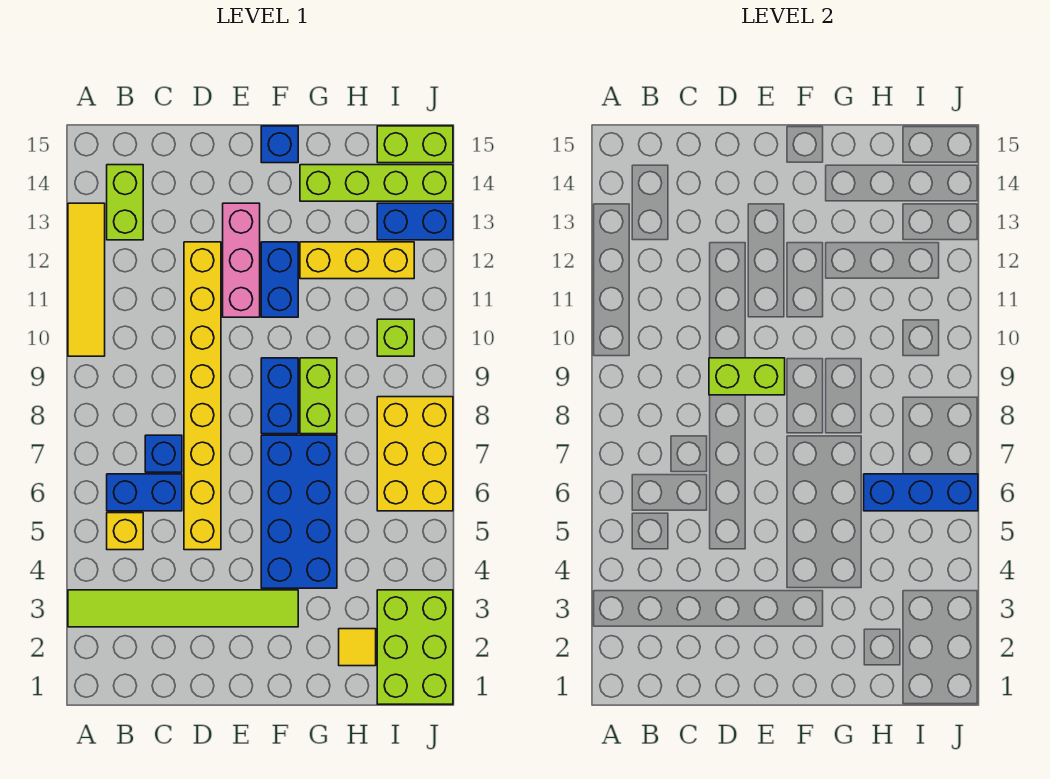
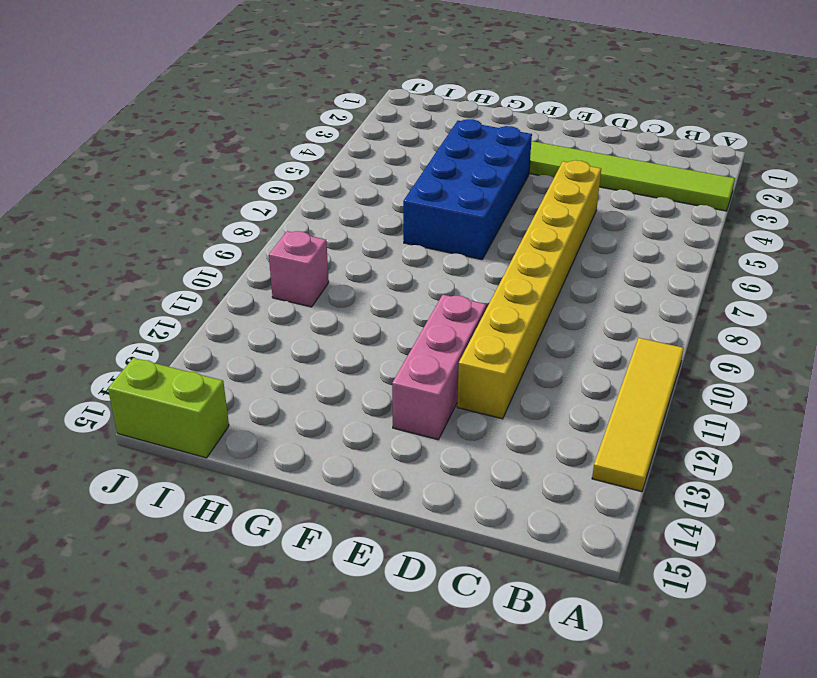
pink brick I10 level 1 -> lime brick I10 level 1
none -> yellow brick B5 level 1
none -> blue brick B6:C6 level 1
none -> lime brick B13:B14 level 1

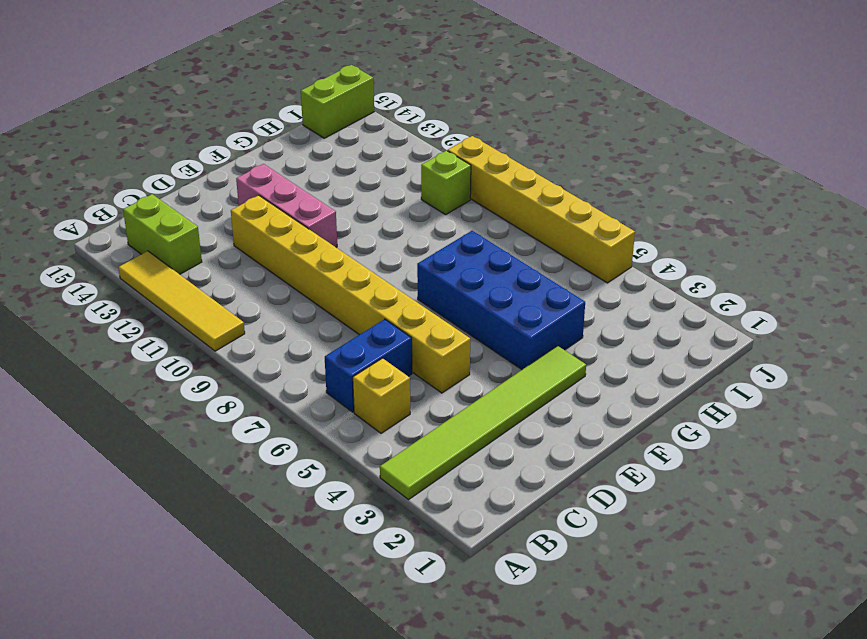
yellow brick J5:J10 level 1 -> yellow brick I6:J8 level 1
none -> blue brick C7 level 1
none -> blue brick F8:F9 level 1
none -> blue brick F11:F12 level 1

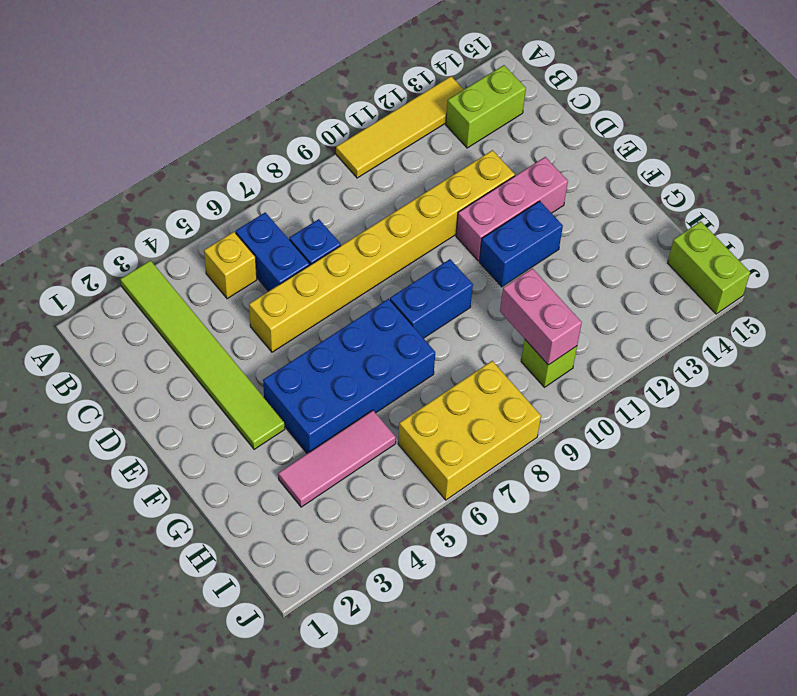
pink tile H3:H5 level 1 -> none
pink brick H10:I10 level 2 -> none
none -> blue brick F15 level 1
none -> lime brick G8:G9 level 1
none -> yellow brick G12:I12 level 1

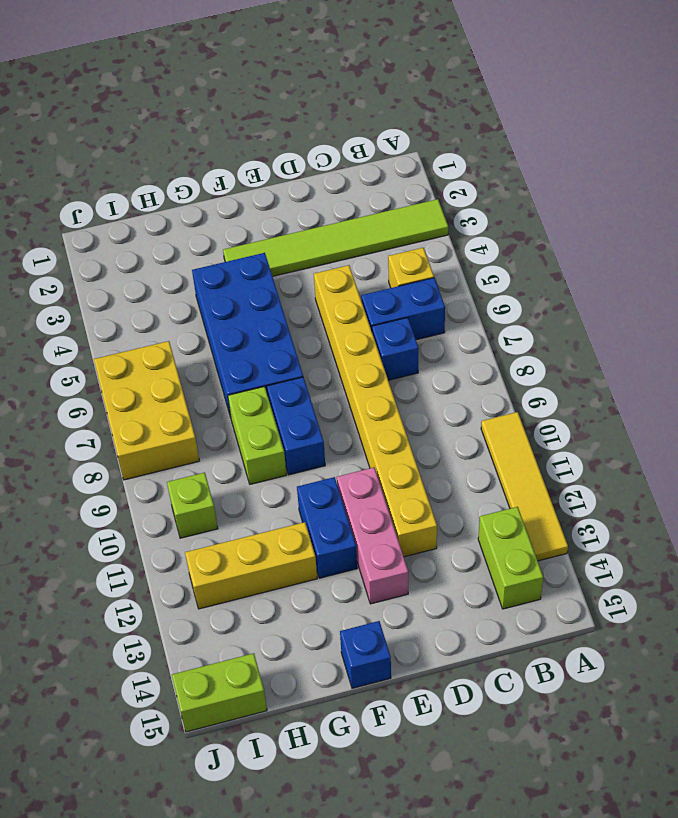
none -> lime brick G14:J14 level 1
none -> yellow tile H2 level 1
none -> lime brick I1:J3 level 1

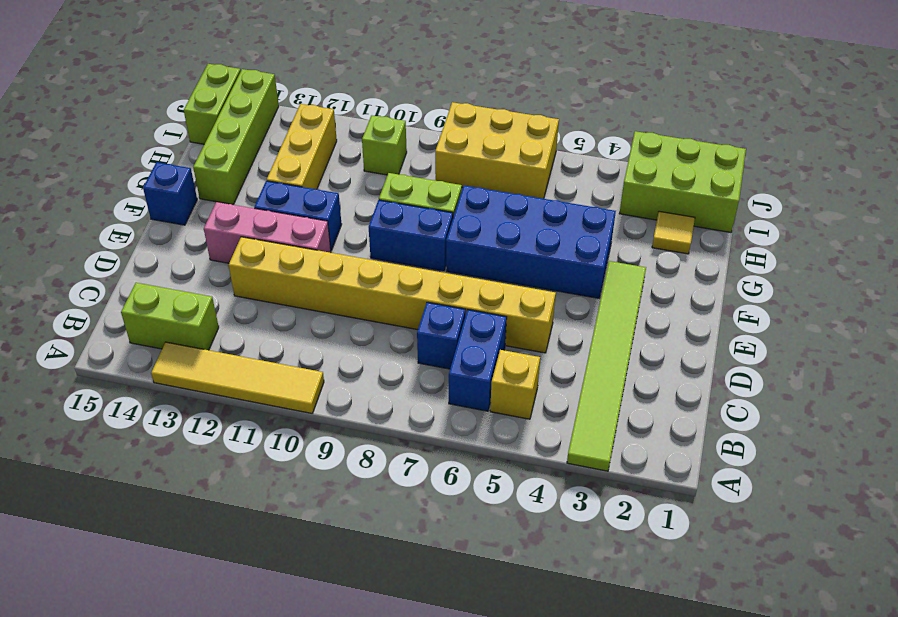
none -> blue brick I13:J13 level 1
none -> lime brick D9:E9 level 2
none -> blue brick H6:J6 level 2

